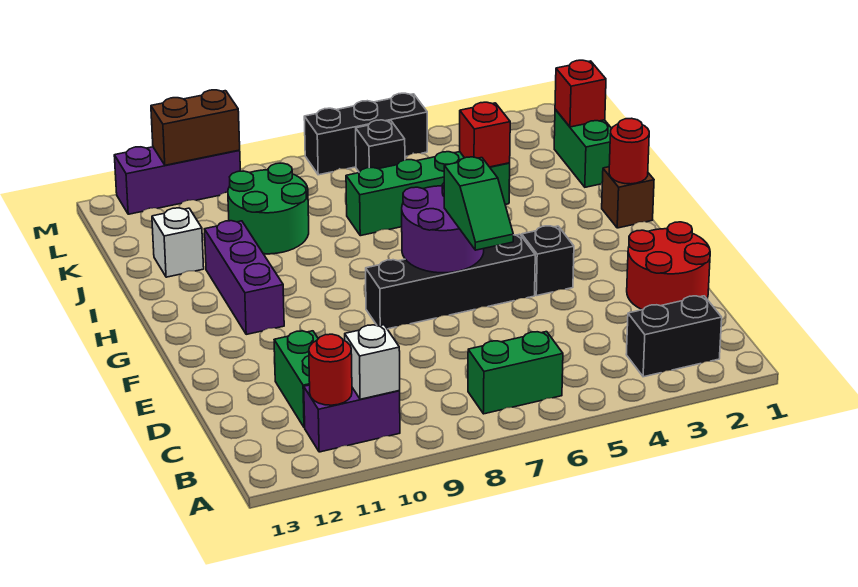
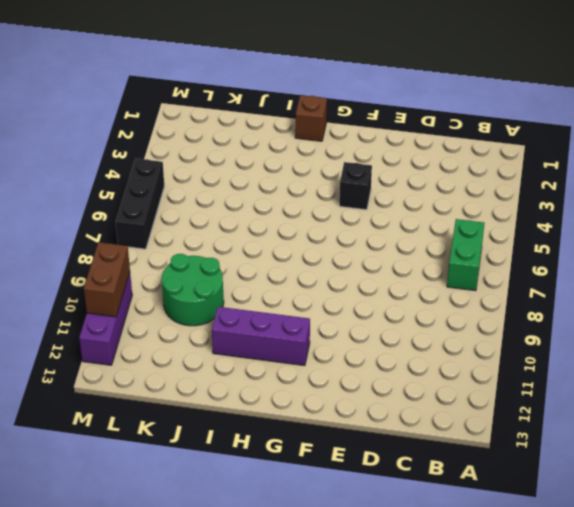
none -> black brick B2:B3 level 1
none -> purple brick B10:B11 level 1
none -> green brick C11:D11 level 1

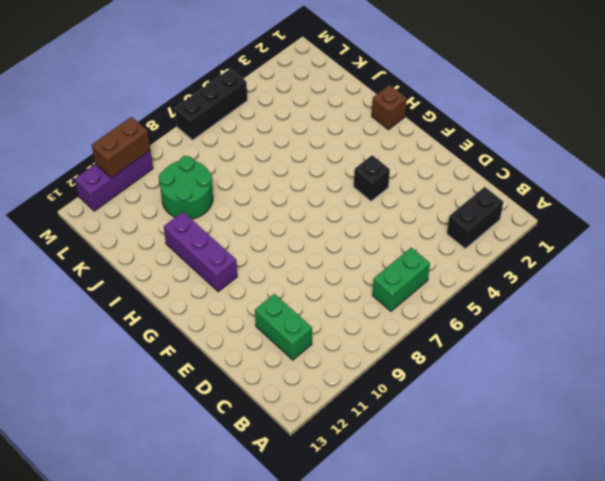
none -> purple brick B10:B11 level 1
none -> red round brick D1:E2 level 1
none -> black brick F5:F8 level 1

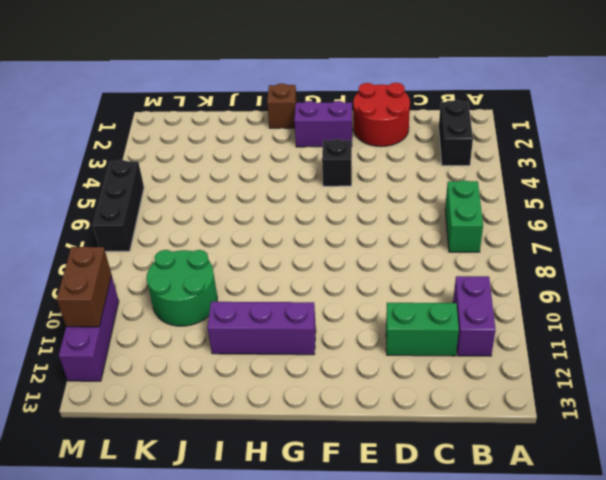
purple brick F2:G2 level 1 -> none
none -> black brick F5:F8 level 1
none -> green brick J1:K1 level 1
none -> green brick J4:J7 level 1

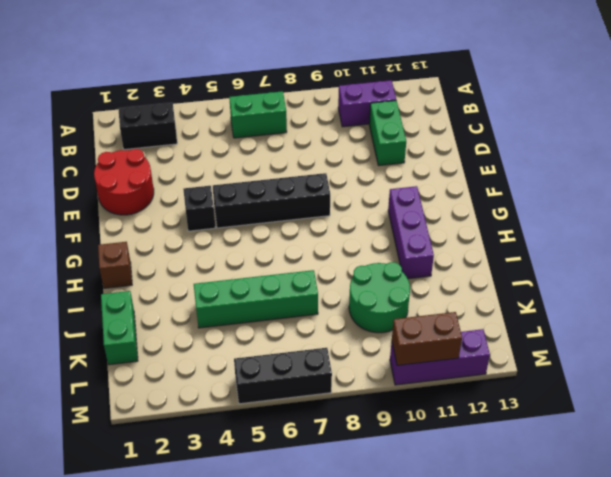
none -> white brick J12 level 1
none -> black brick L6 level 1
none -> white brick B10 level 2

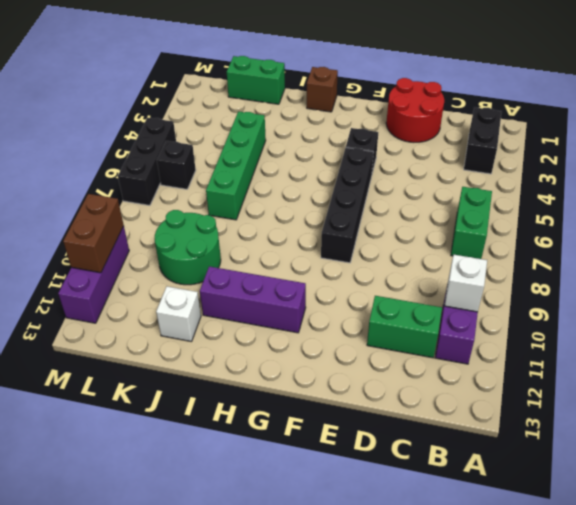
none -> red round brick B11 level 2
none -> purple round brick F6:G7 level 2
none -> red round brick H1 level 2

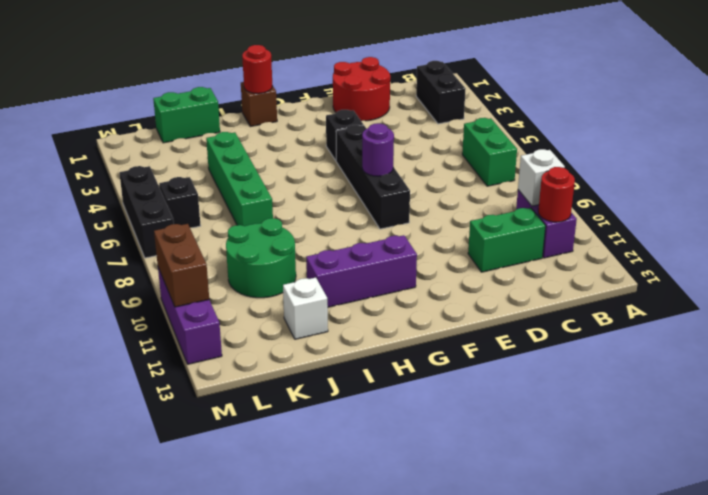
purple round brick F7 level 2 -> purple round brick F6:G7 level 2
none -> red brick J4 level 2
none -> red brick K1 level 2
none -> green slope E6:F6 level 3 top F

